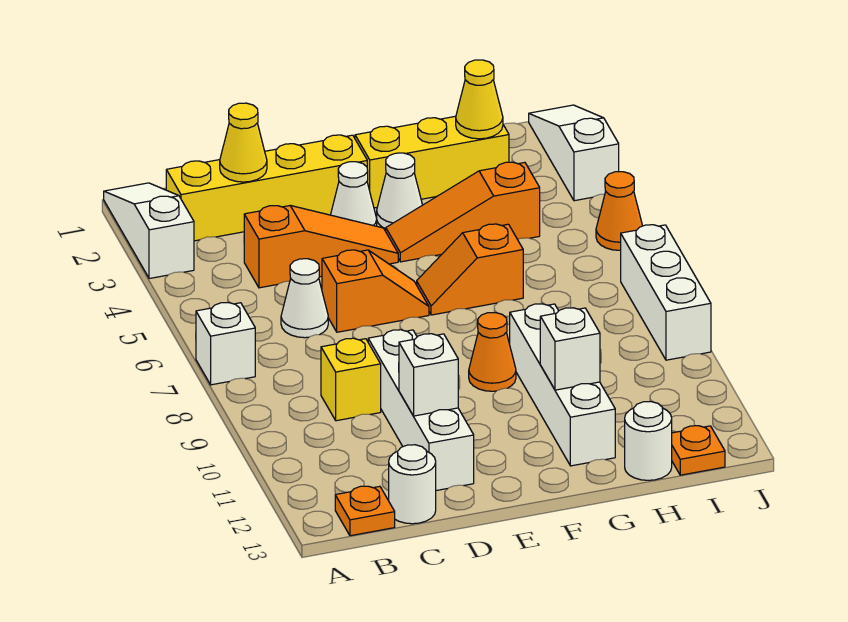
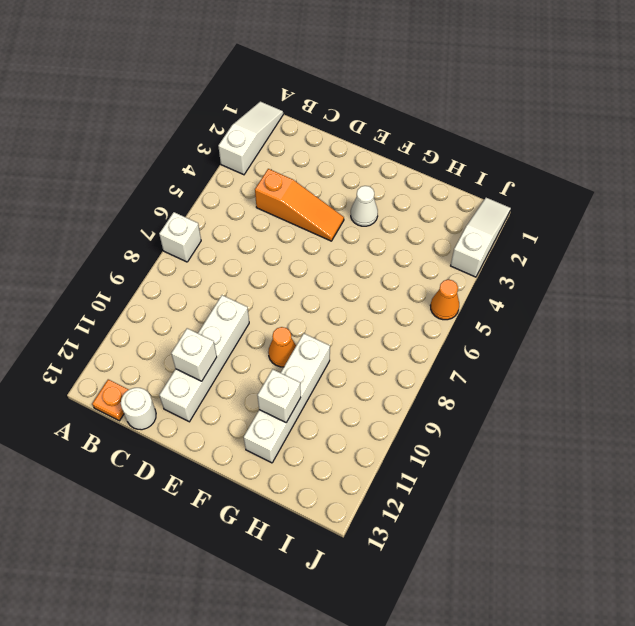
none -> yellow brick B2:E2 level 1
none -> white cone C6 level 1
none -> yellow brick C9 level 1

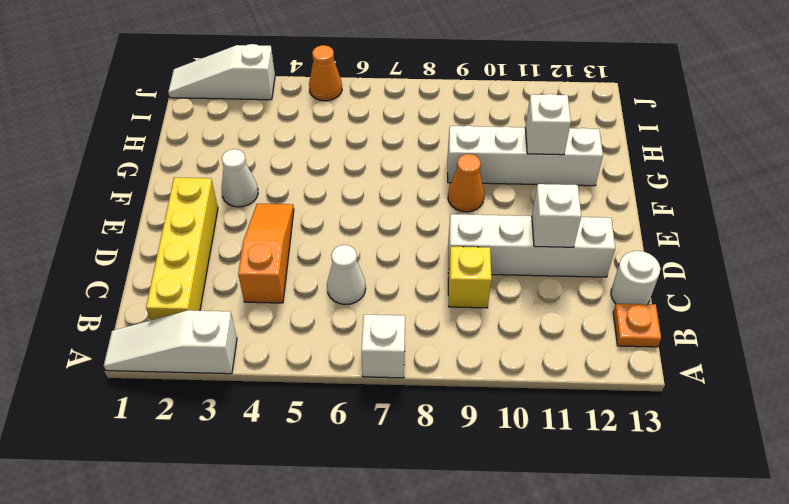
none -> orange slope D6:E6 level 1 top D
none -> white cone E3 level 1
none -> yellow brick F2:H2 level 1

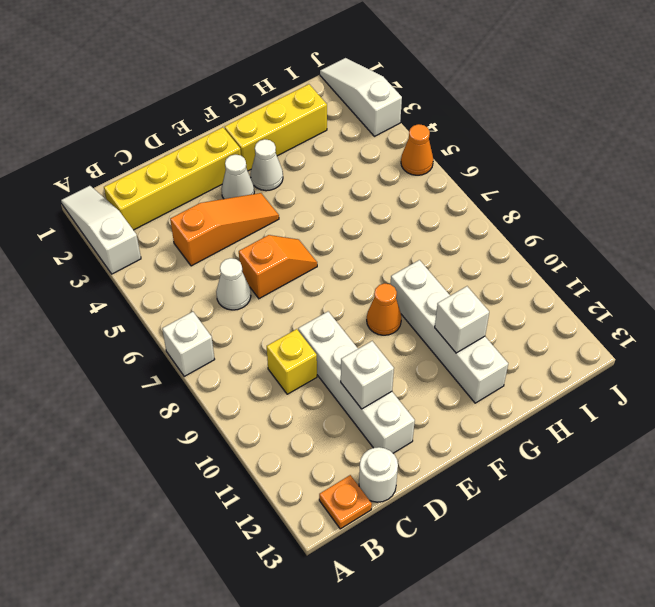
none -> orange slope F4:H4 level 1 top H
none -> orange slope F6:G6 level 1 top G
none -> white round brick H13 level 1

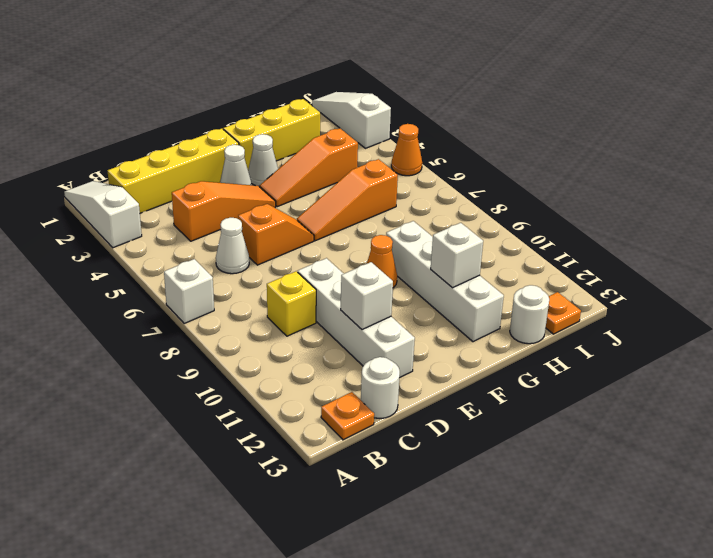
orange slope F6:H6 level 1 top H -> orange slope F6:G6 level 1 top G
none -> white brick J7:J9 level 1
none -> yellow cone C2 level 2
none -> yellow cone H2 level 2

